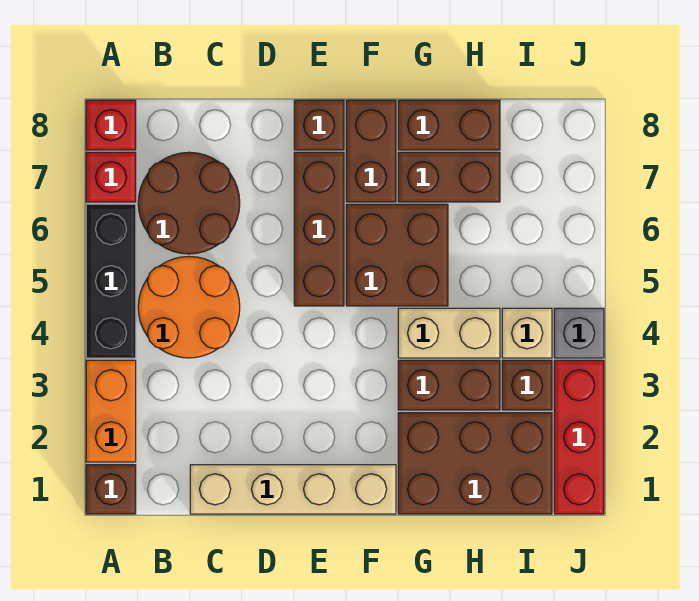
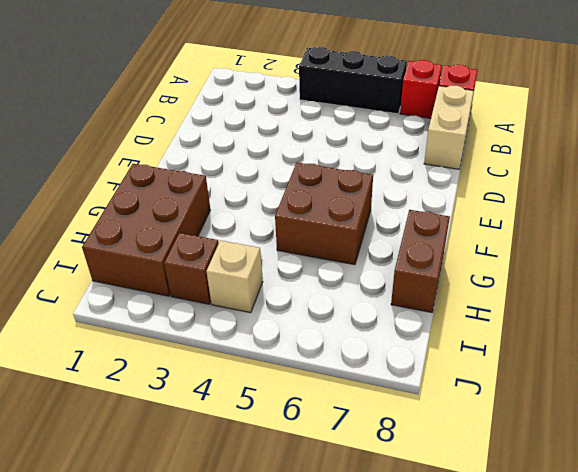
tan brick B8:C8 level 1 -> tan brick G4:H4 level 1
none -> brown brick A1 level 1
none -> orange brick A2:A3 level 1
none -> orange round brick B4:C5 level 1

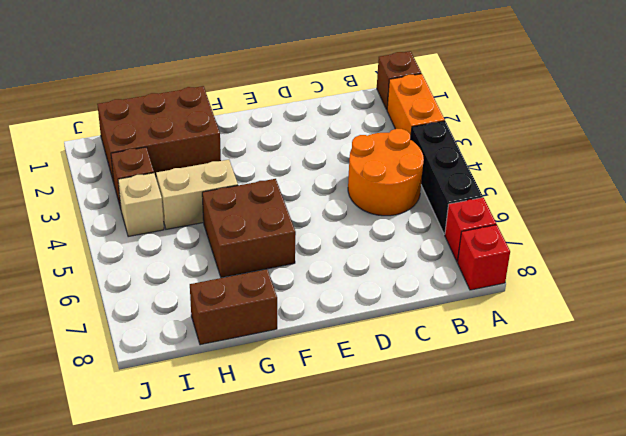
none -> brown round brick B6:C7 level 1
none -> tan brick C1:F1 level 1
none -> brown brick E5:E7 level 1

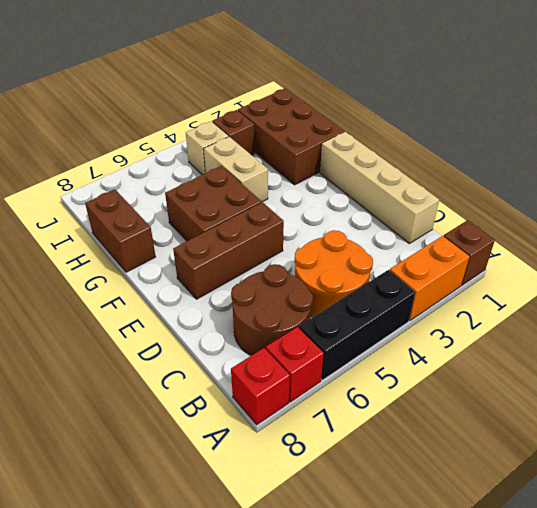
none -> brown brick E8 level 1
none -> brown brick F7:F8 level 1
none -> brown brick G3:H3 level 1

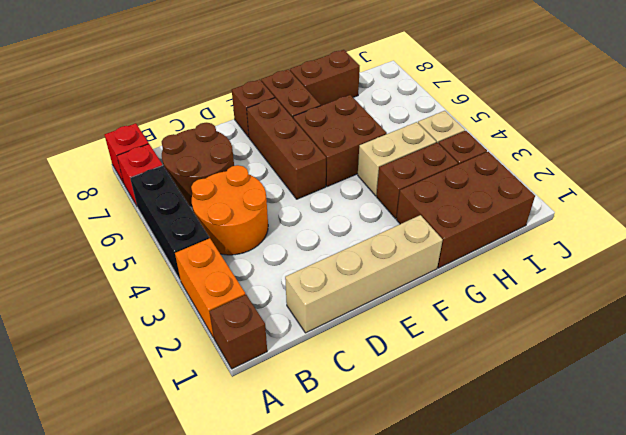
none -> brown brick G7:H7 level 1
none -> red brick J1:J3 level 1
none -> grey brick J4 level 1

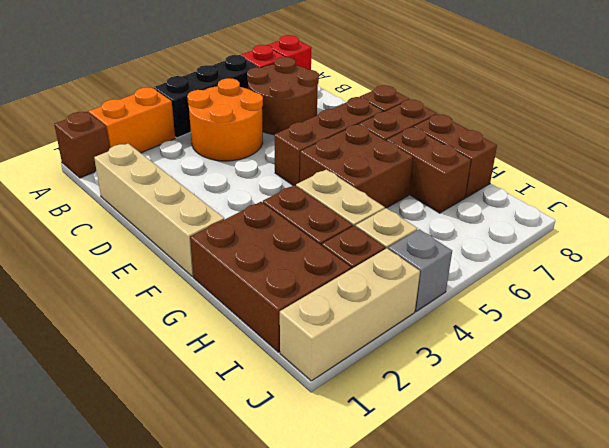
tan brick J1:J3 level 1 -> red brick J1:J3 level 1

